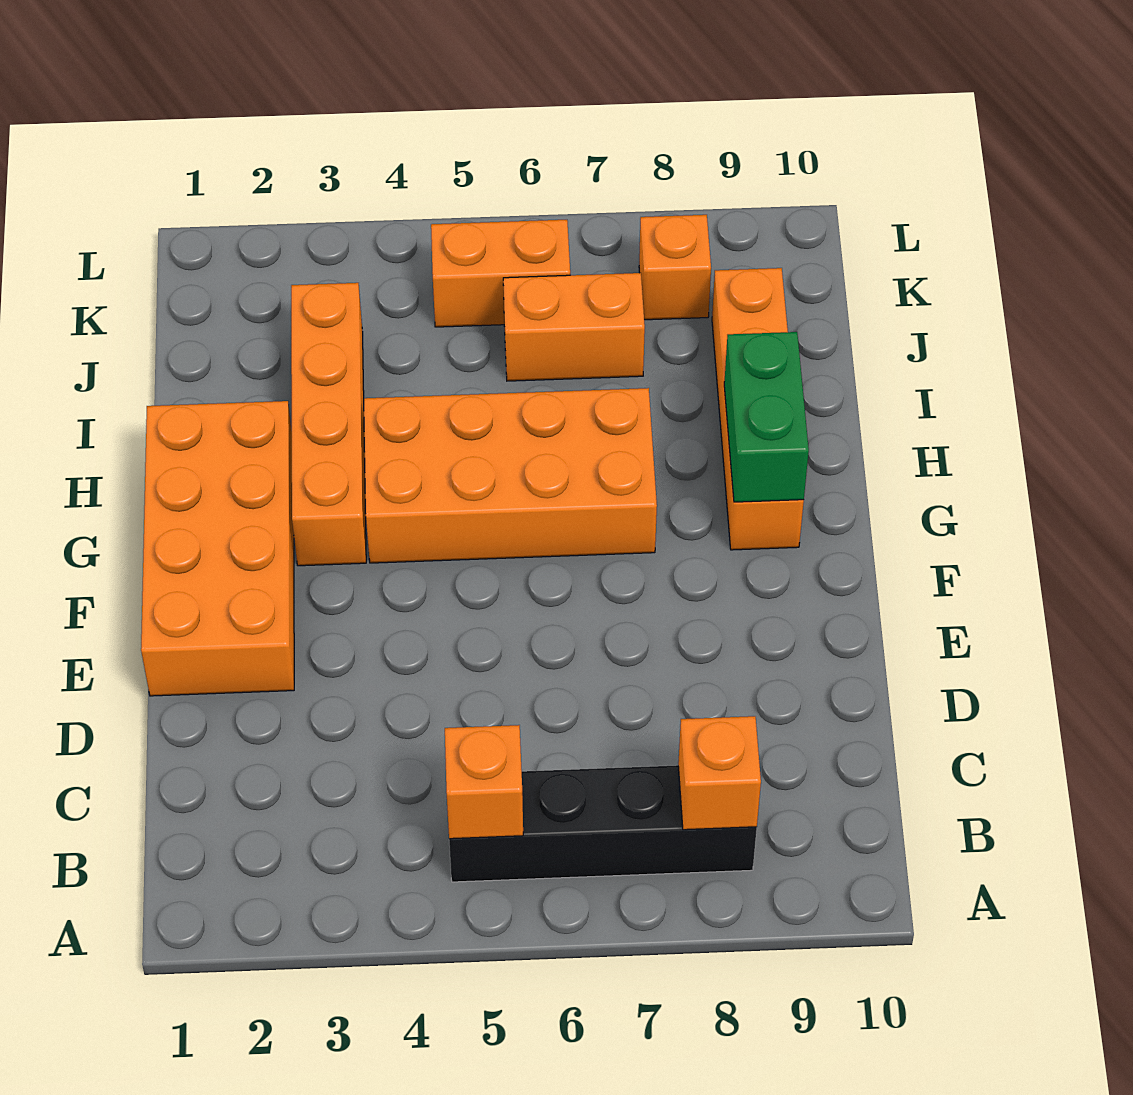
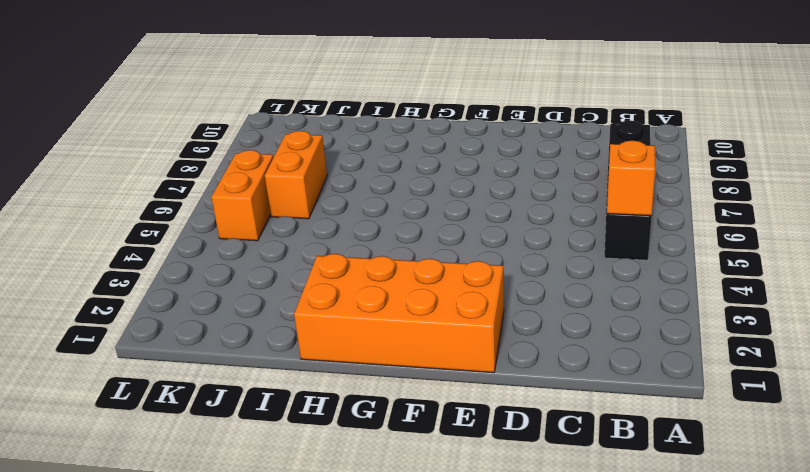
none -> orange brick G3:J3 level 1
none -> orange brick G4:H7 level 1

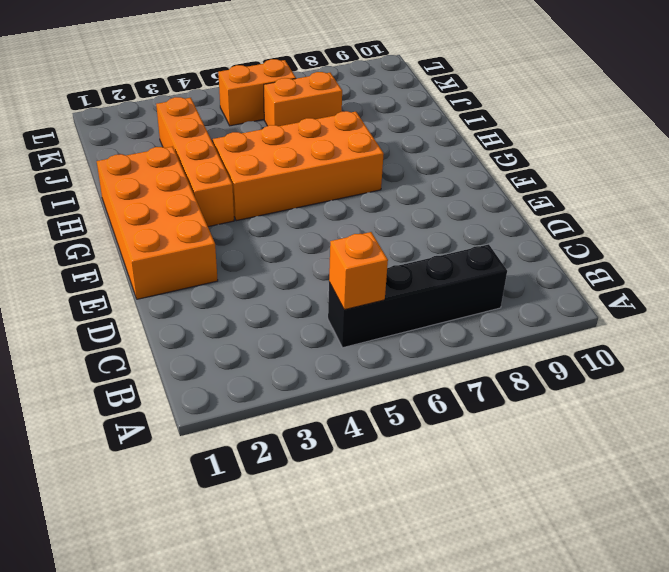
none -> orange brick G9:J9 level 1
none -> orange brick K8 level 1

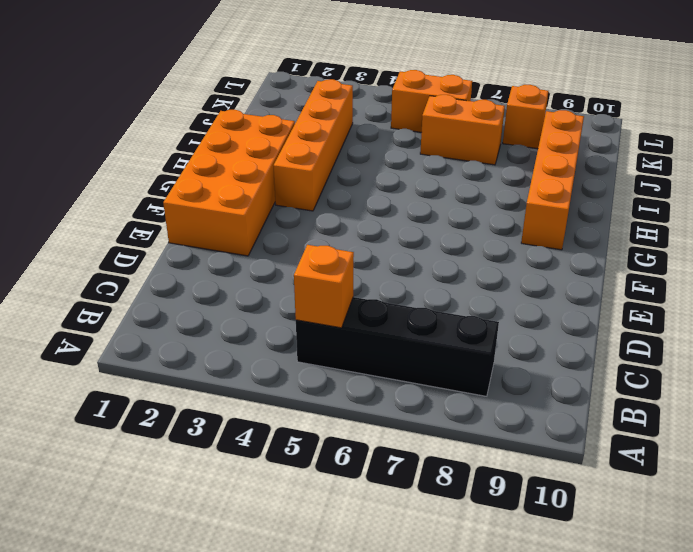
none -> orange brick G4:H7 level 1
none -> orange brick B8 level 2

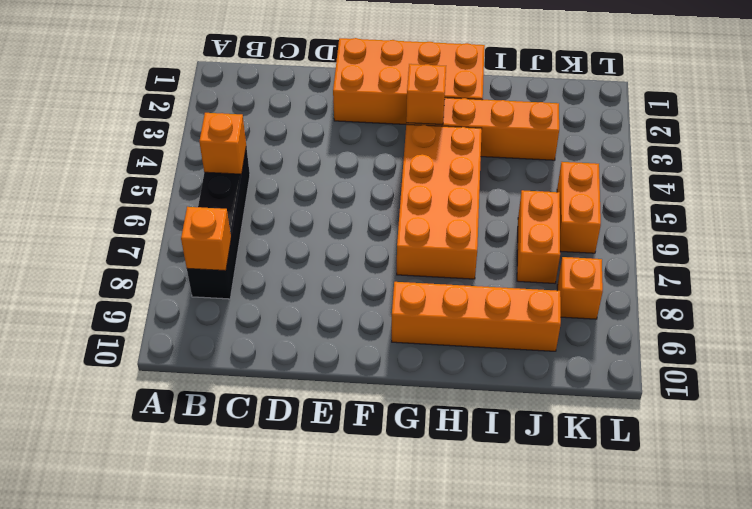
orange brick G3 level 2 -> none
none -> green brick G9:H9 level 2

